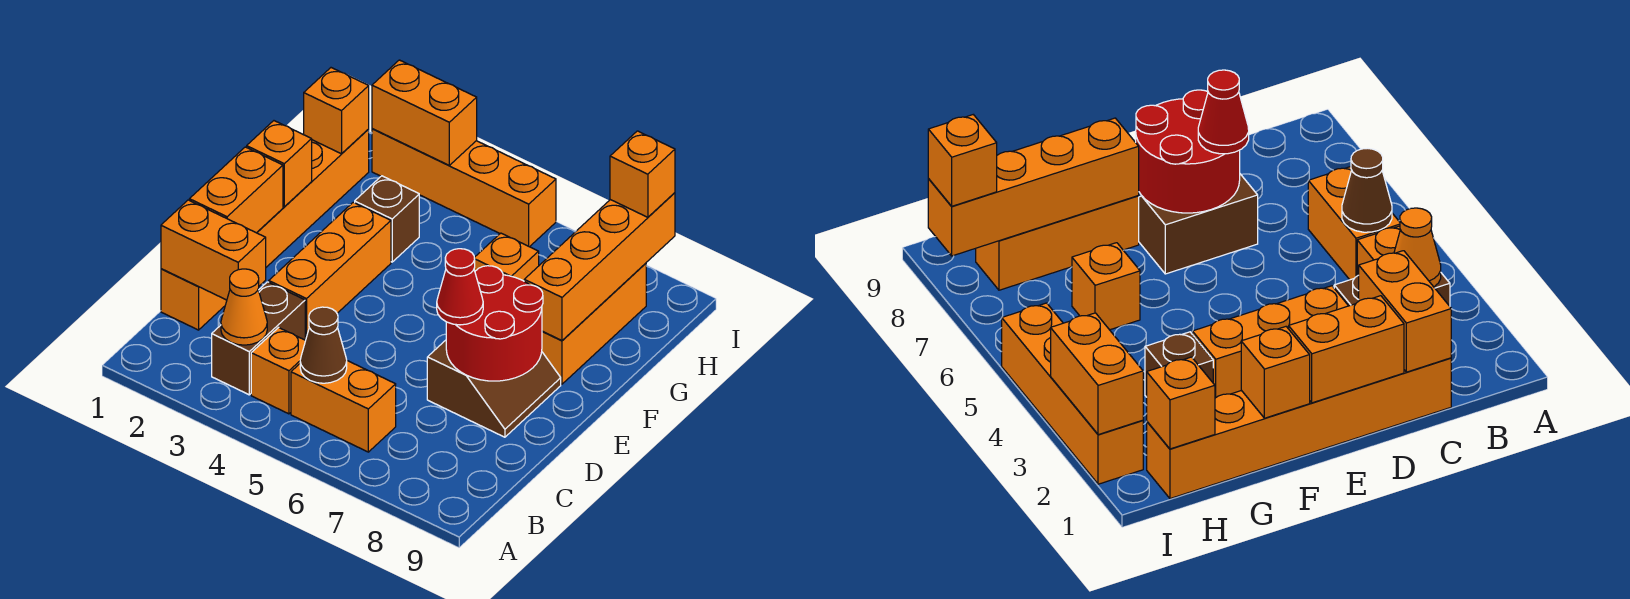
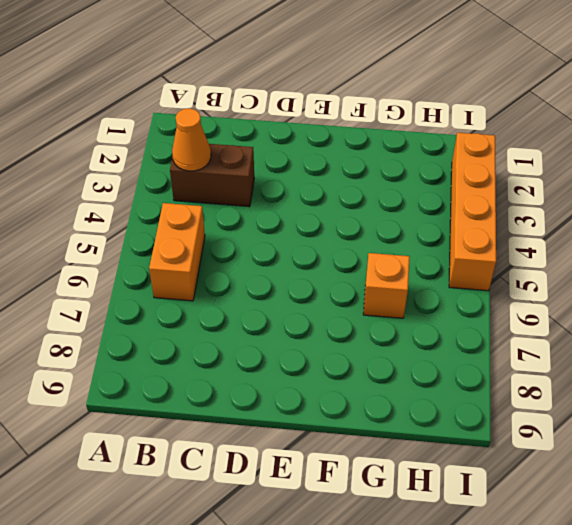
none -> orange brick B4 level 1
none -> orange brick C1:H1 level 1
none -> orange brick D3:F3 level 1

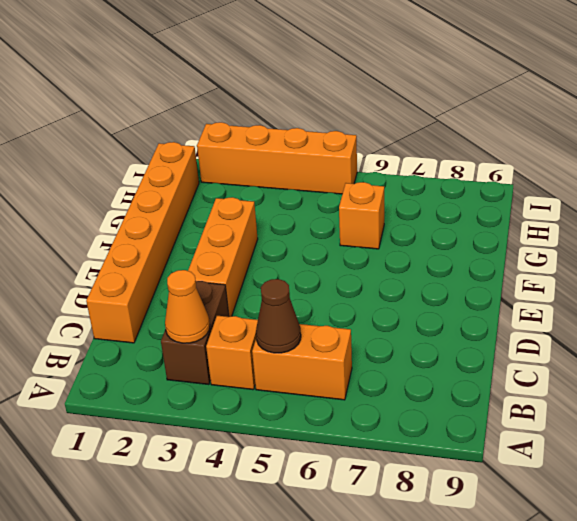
none -> brown slope D7:E8 level 1 top 7
none -> orange brick F8:H8 level 1
none -> brown brick G3 level 1

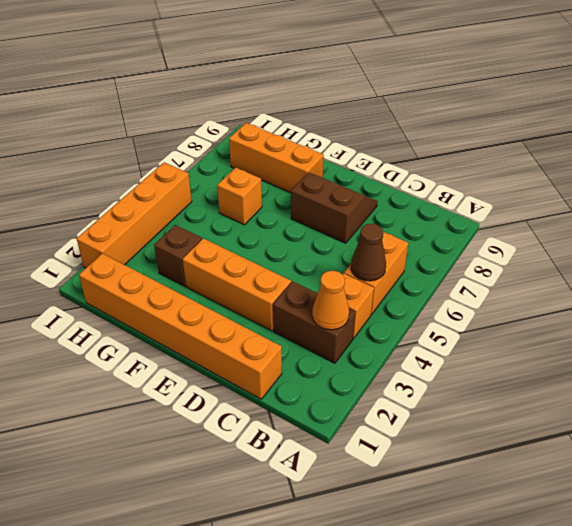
none -> orange brick C1:C2 level 2
none -> orange brick D1:E1 level 2
none -> red round brick D7:E8 level 2

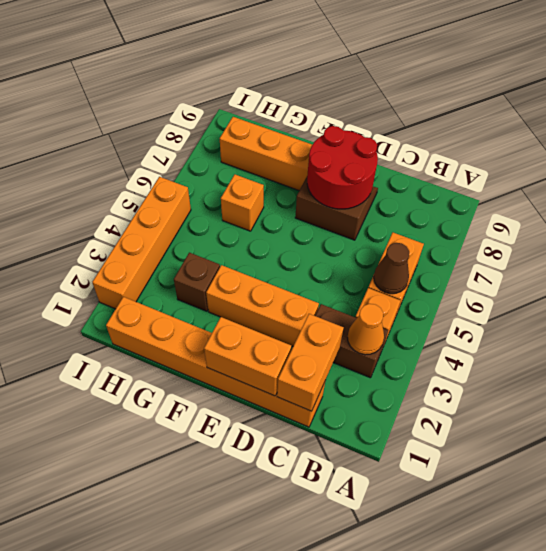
none -> orange brick F1 level 2
none -> orange brick F8:I8 level 2
none -> orange brick H1 level 2

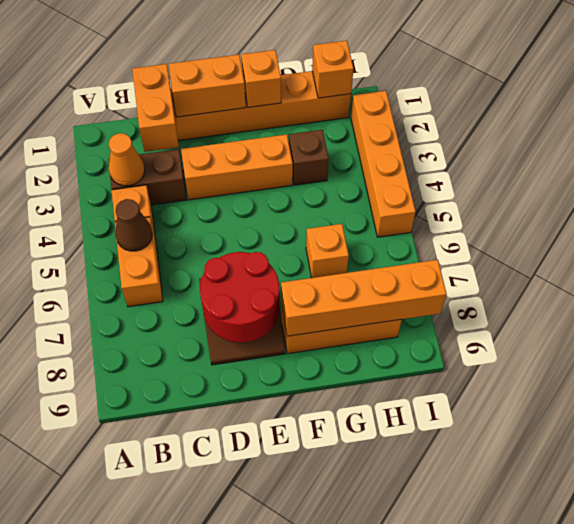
none -> orange brick I2:I3 level 2
none -> red cone D7 level 3
none -> orange brick I8 level 3

